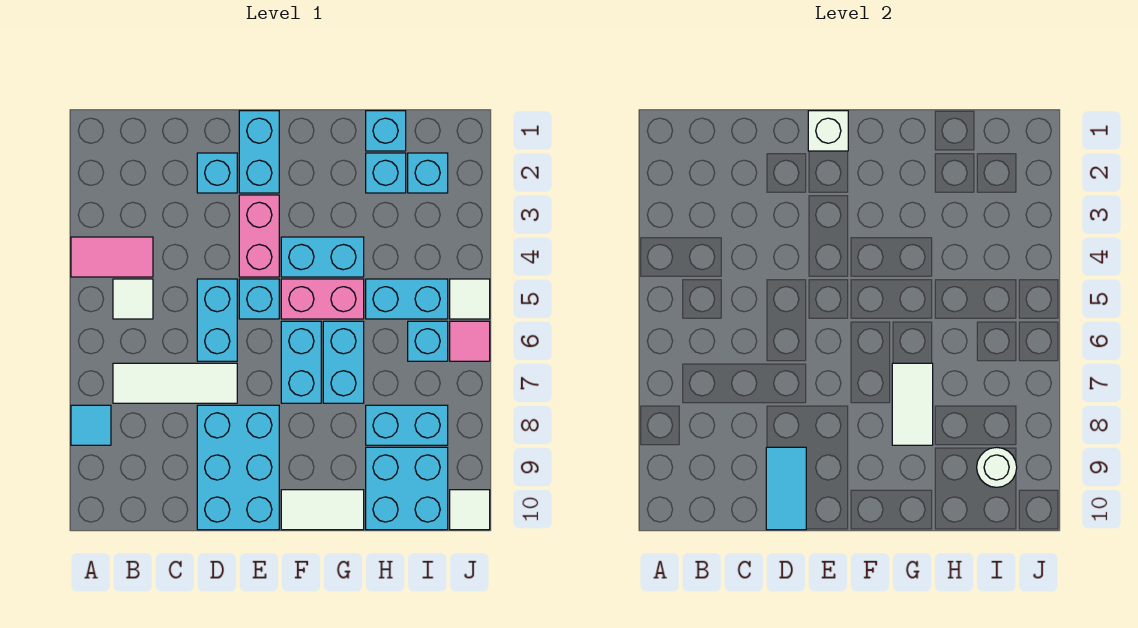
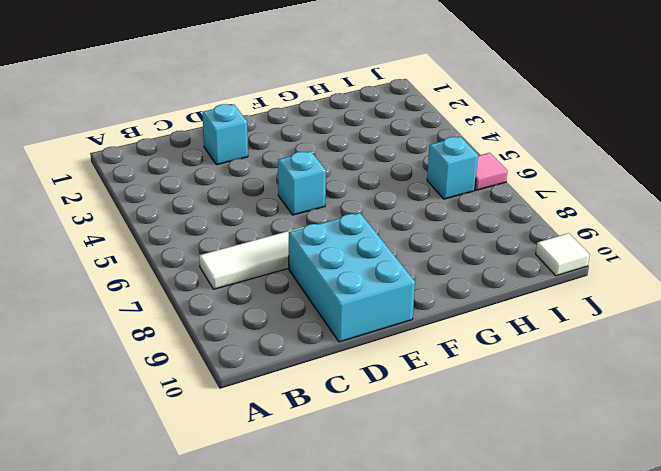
none -> pink tile A4:B4 level 1
none -> cyan tile A8 level 1
none -> white tile B5 level 1

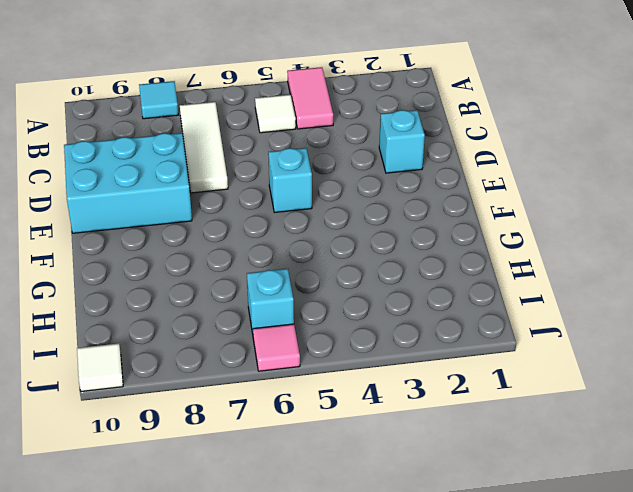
none -> cyan brick D5:D6 level 1
none -> cyan brick E1:E2 level 1
none -> pink brick E3:E4 level 1

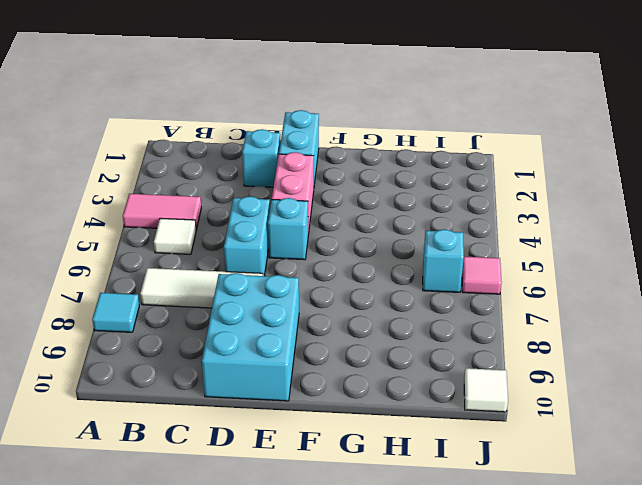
none -> cyan brick F4:G4 level 1
none -> pink brick F5:G5 level 1
none -> cyan brick F6:F7 level 1

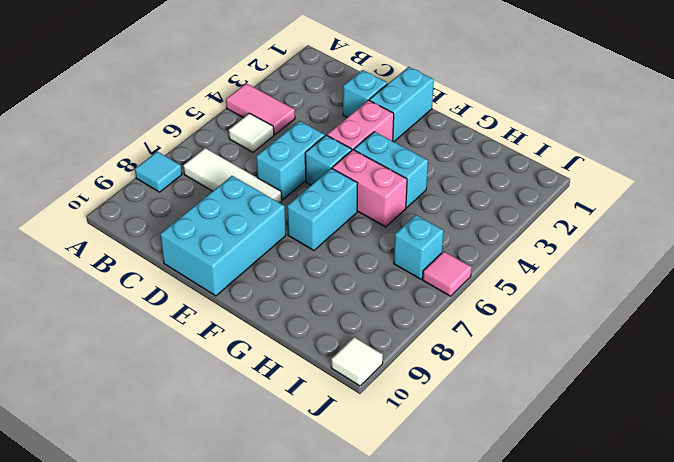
none -> white tile F10:G10 level 1
none -> cyan brick G6:G7 level 1
none -> cyan brick H1 level 1

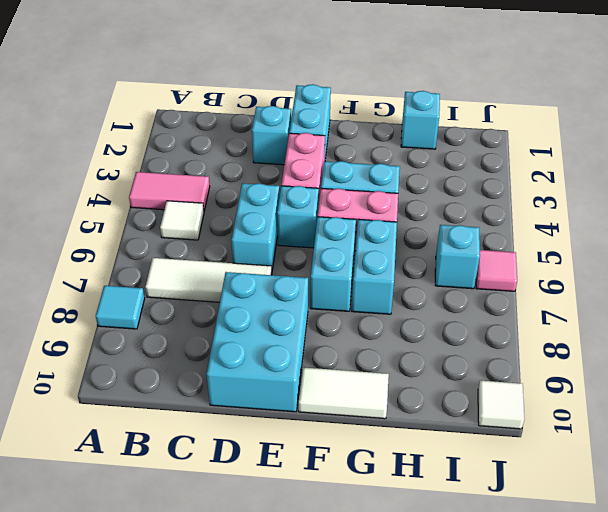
none -> cyan brick H2 level 1
none -> cyan brick H5:I5 level 1
none -> cyan brick H8:I8 level 1

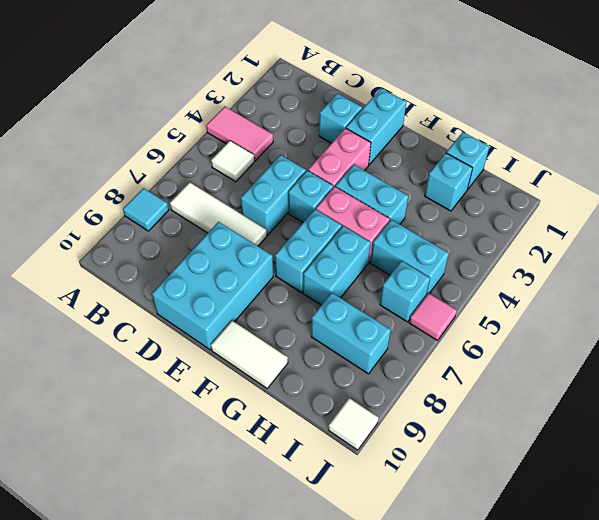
none -> cyan brick H9:I10 level 1
none -> cyan brick I2 level 1
none -> white tile J5 level 1

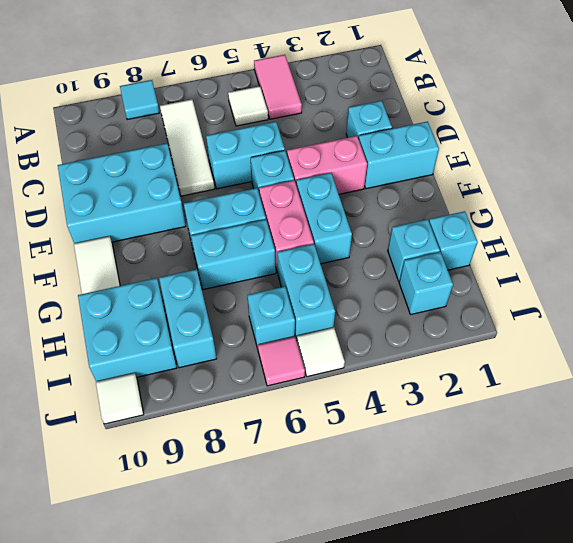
none -> cyan tile D9:D10 level 2
none -> white brick E1 level 2
none -> white tile G7:G8 level 2

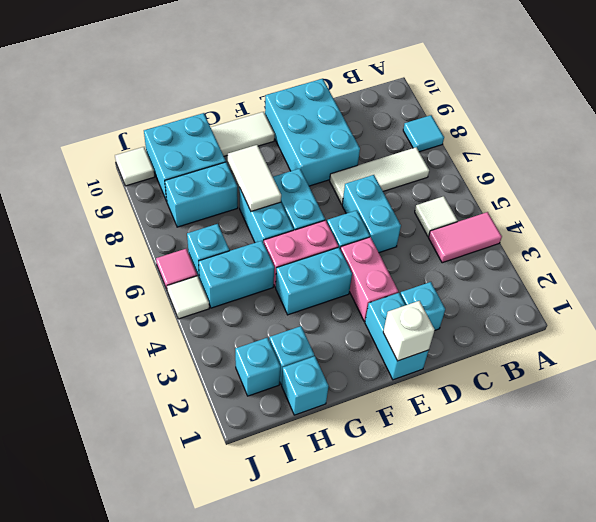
none -> cyan tile D9:D10 level 2
none -> white round brick I9 level 2

